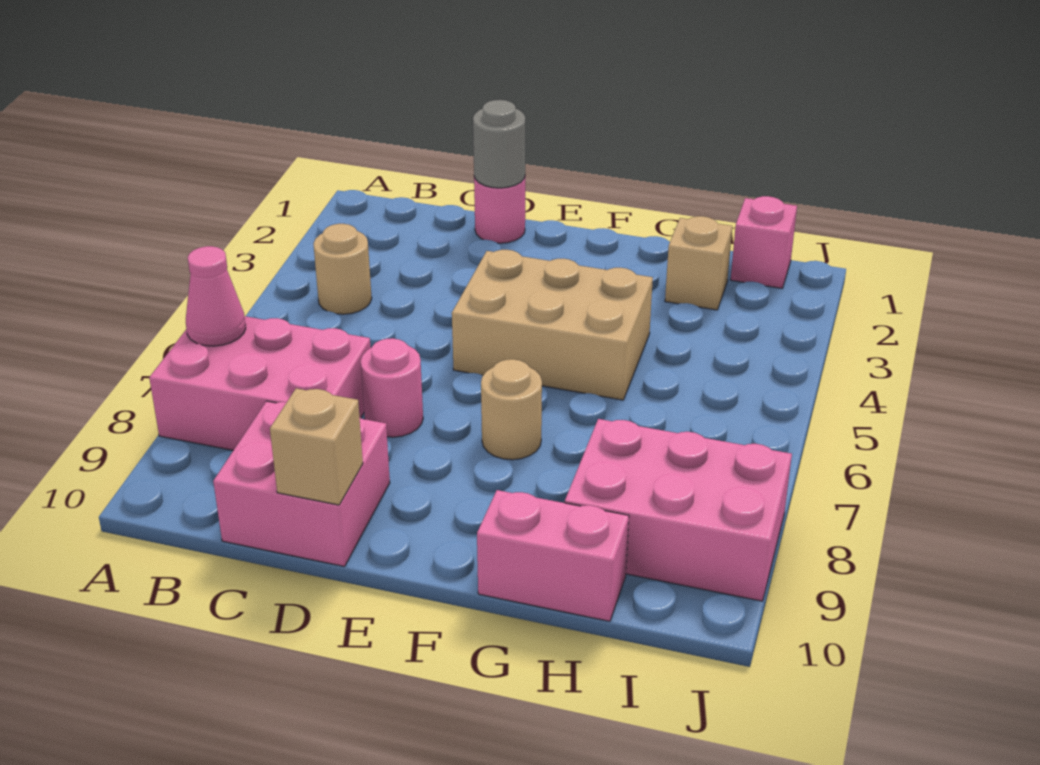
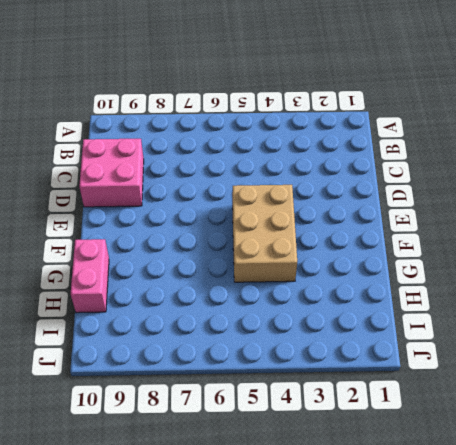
none -> pink brick A7:C8 level 1
none -> tan round brick B4 level 1
none -> pink round brick D1 level 1

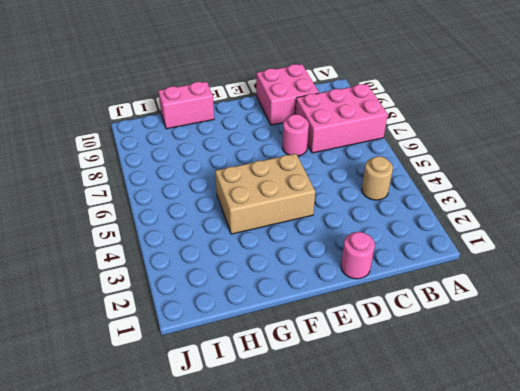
none -> tan round brick F7 level 1
none -> tan brick H2 level 1
none -> pink brick H8:J9 level 1

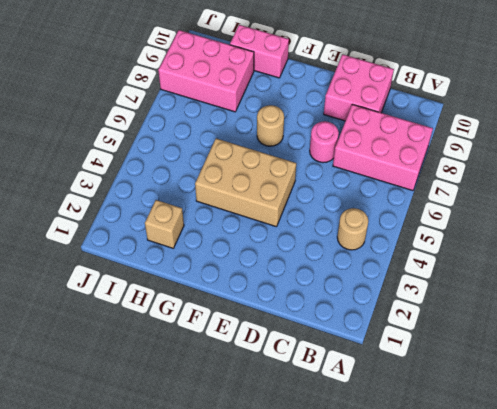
none -> pink round brick D1 level 1
none -> pink brick I1 level 1
none -> pink cone A7 level 2

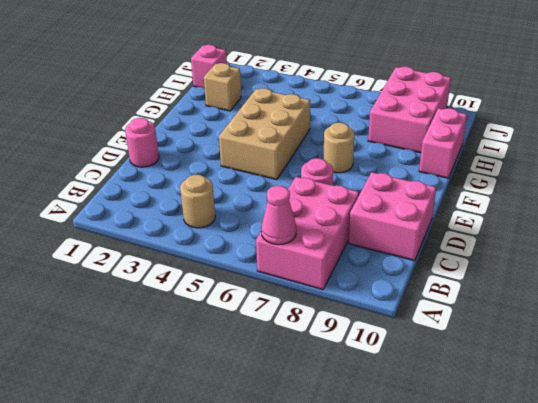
none -> grey round brick D1 level 2
none -> tan brick D10 level 2

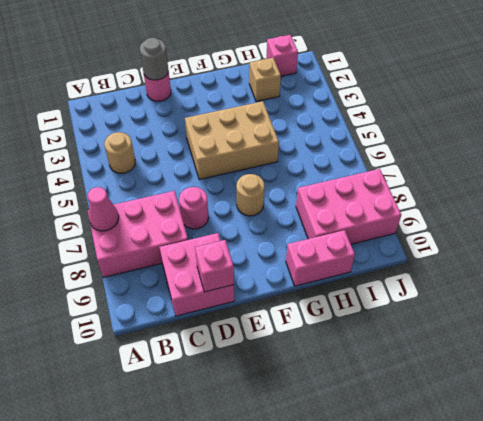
pink brick D10 level 2 -> tan brick D10 level 2

